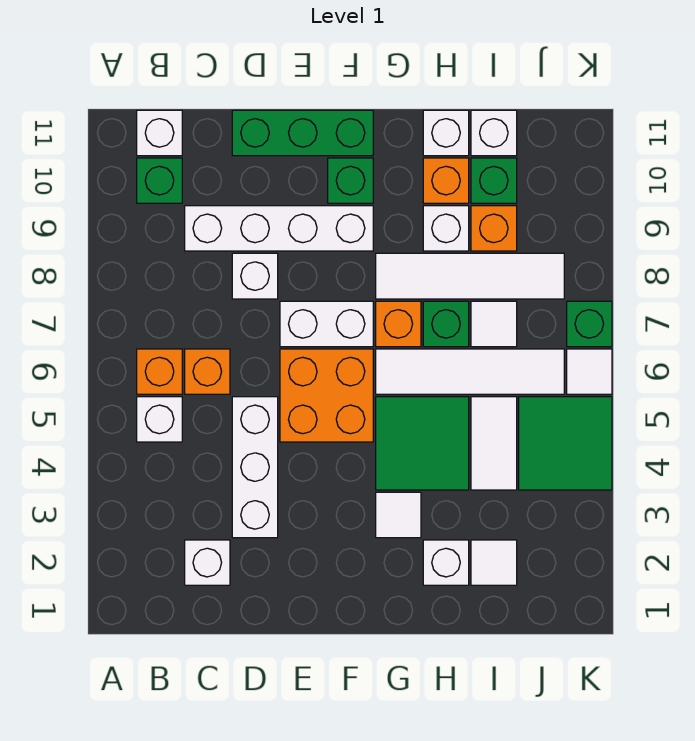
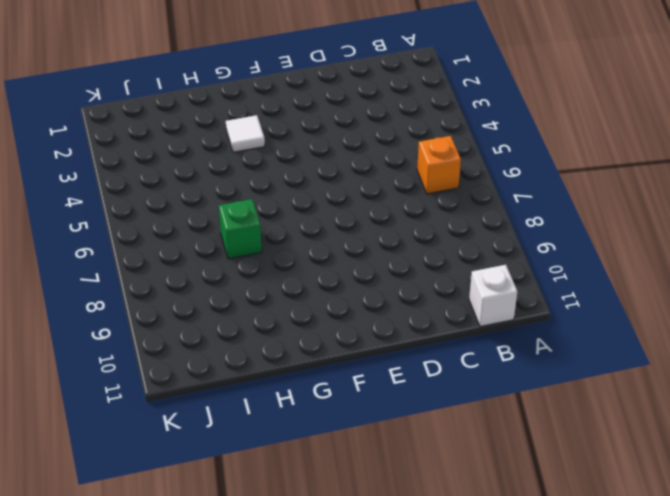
none -> white brick B5 level 1
none -> green brick B10 level 1
none -> white brick C2 level 1
none -> orange brick C6 level 1

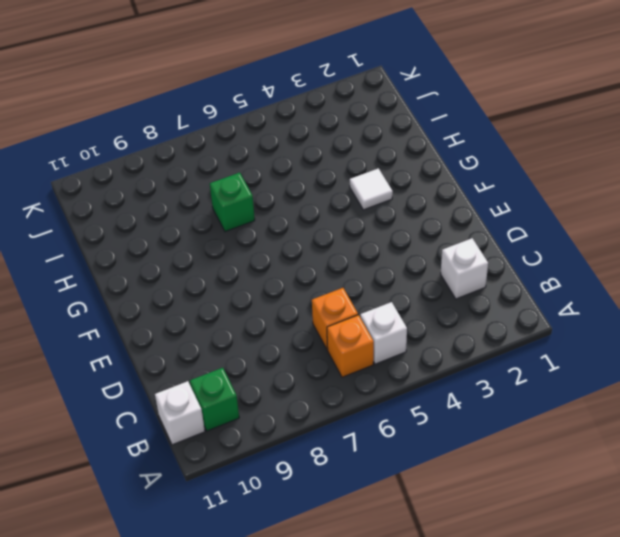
none -> white brick C9:F9 level 1
none -> white brick D3:D5 level 1
none -> white brick D8 level 1
none -> green brick D11:F11 level 1

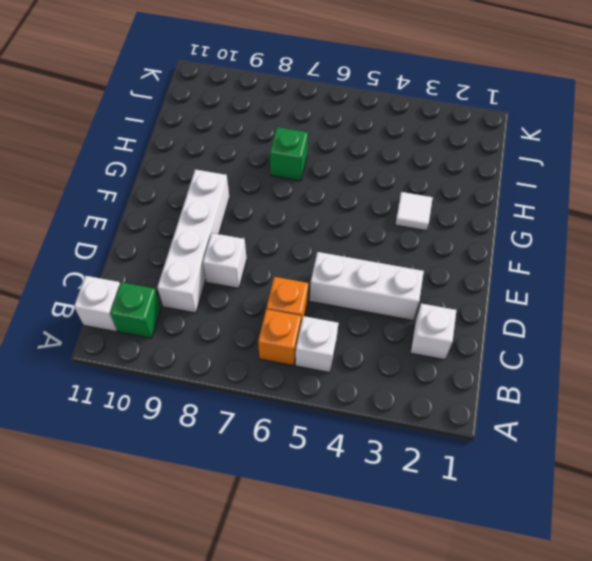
none -> green brick D11:F11 level 1
none -> orange brick E5:F6 level 1
none -> white brick E7:F7 level 1
none -> green brick F10 level 1

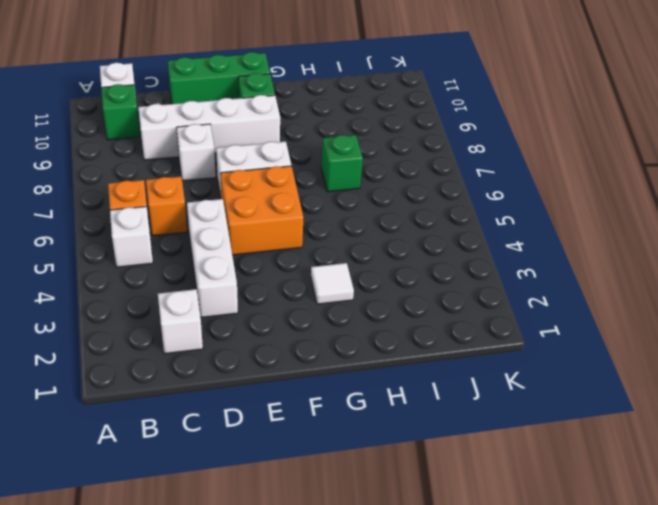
none -> green tile G4:H5 level 1
none -> white tile G6:J6 level 1
none -> orange brick G7 level 1
none -> white tile G8:J8 level 1

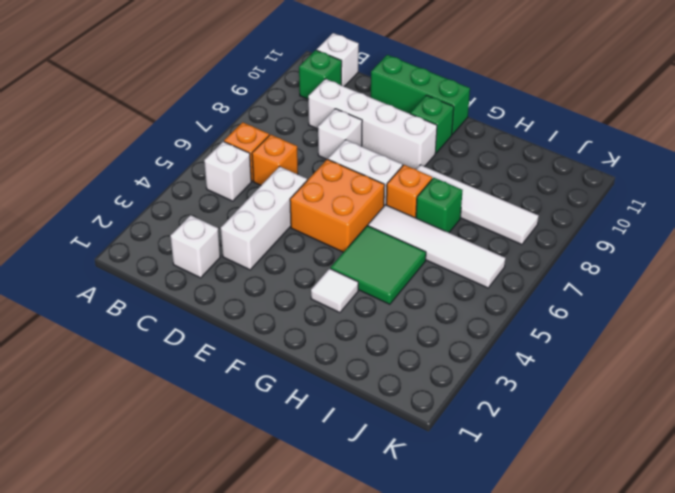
none -> white brick H2 level 1
none -> white brick H9 level 1
none -> orange brick H10 level 1
none -> white brick H11 level 1

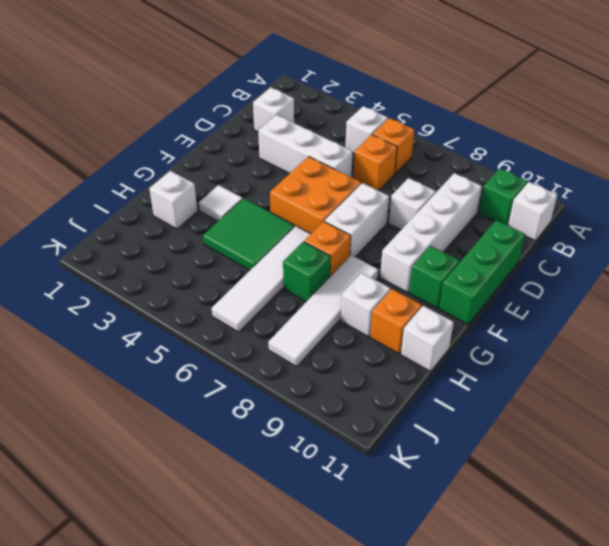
none -> white tile I2 level 1
none -> white tile I4:I5 level 1
none -> white tile I7 level 1
none -> orange brick I9 level 1

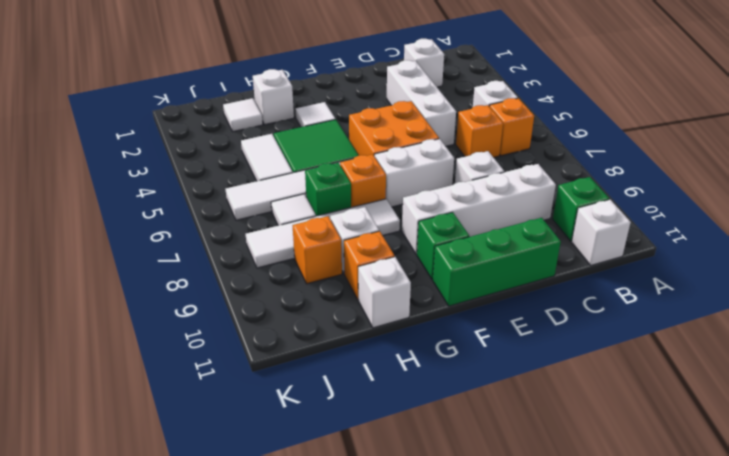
none -> green brick I10 level 1
none -> white brick I11 level 1
none -> green tile J4:K5 level 1
none -> white tile K6 level 1

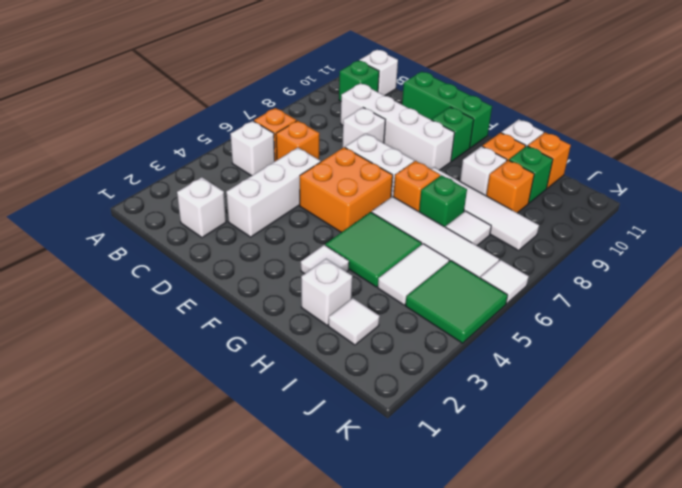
orange brick I11 level 1 -> white brick I11 level 1
none -> green brick K7 level 1

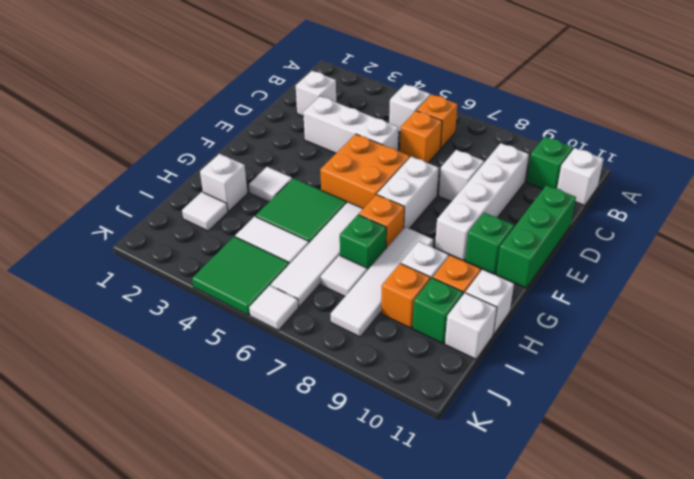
none -> green brick K7 level 1

